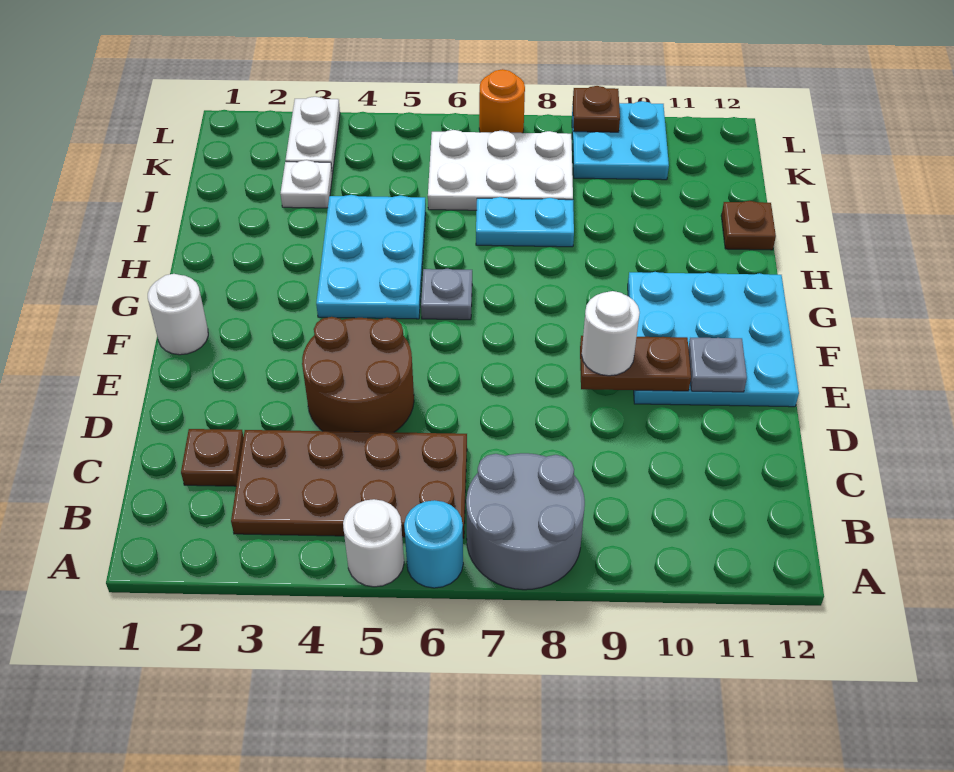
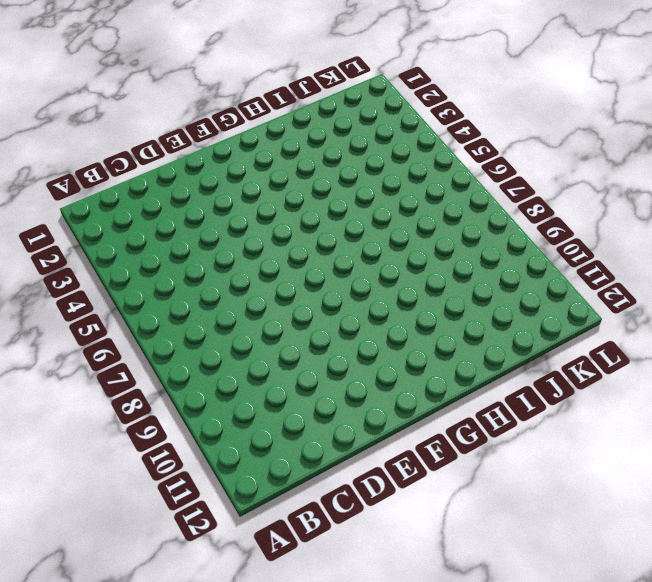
none -> white round brick A5 level 1
none -> cyan round brick A6 level 1
none -> grey round brick A7:B8 level 1

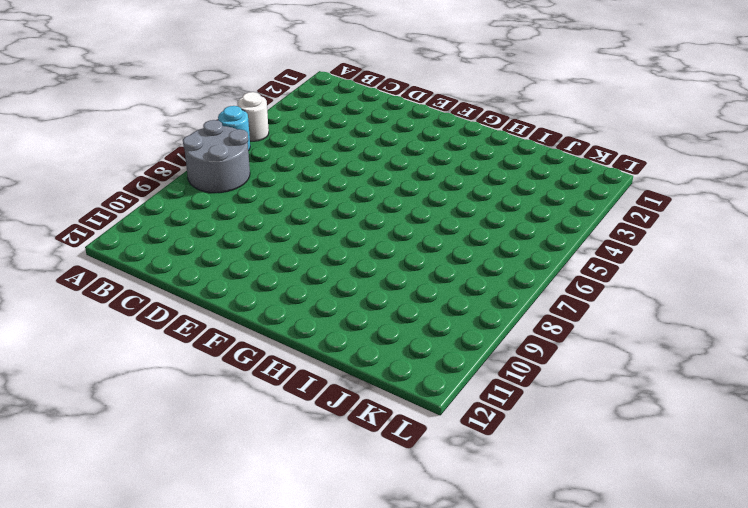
none -> brown plate B3:C6 level 1
none -> brown plate C2 level 1
none -> brown round brick D4:E5 level 1

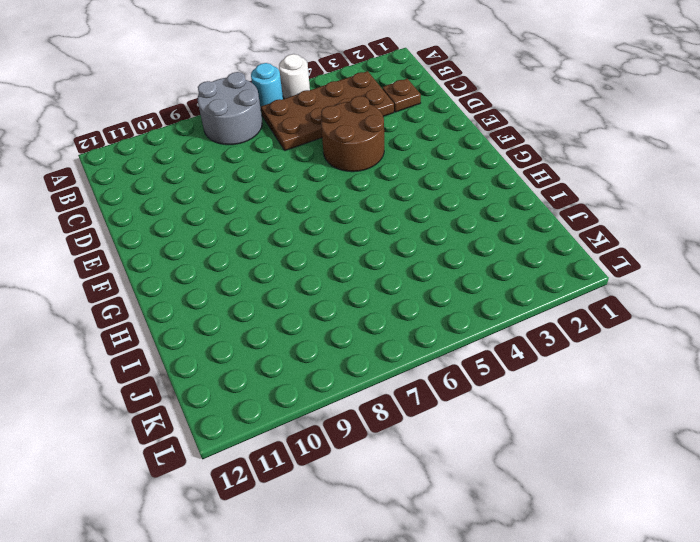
none -> cyan plate E10:G12 level 1
none -> white round brick F1 level 1
none -> cyan plate G4:I5 level 1

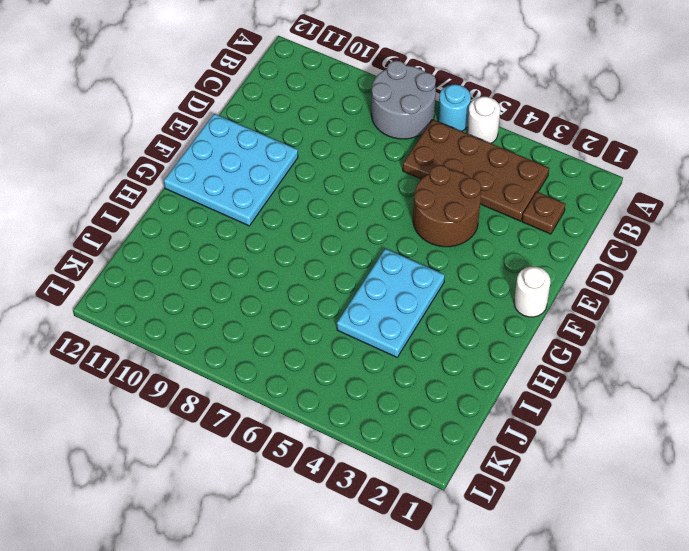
none -> grey plate G6 level 1
none -> cyan plate I7:I8 level 1
none -> brown plate I12 level 1

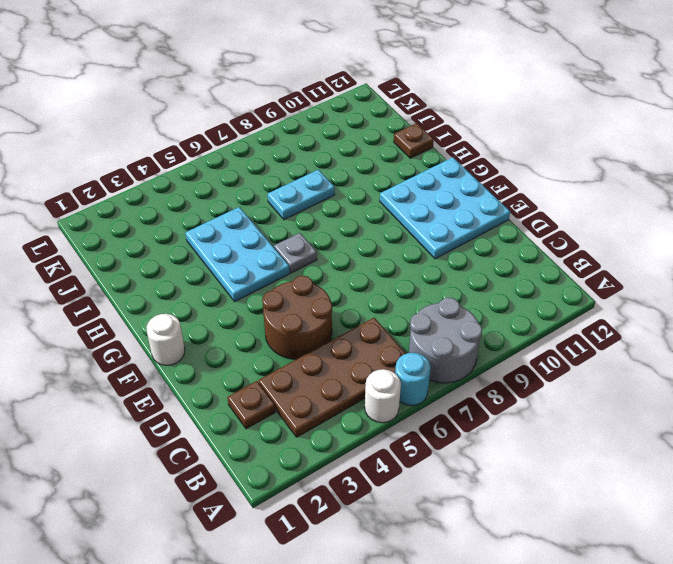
none -> white plate J3 level 1
none -> white plate J6:K8 level 1
none -> white plate K3:L3 level 1

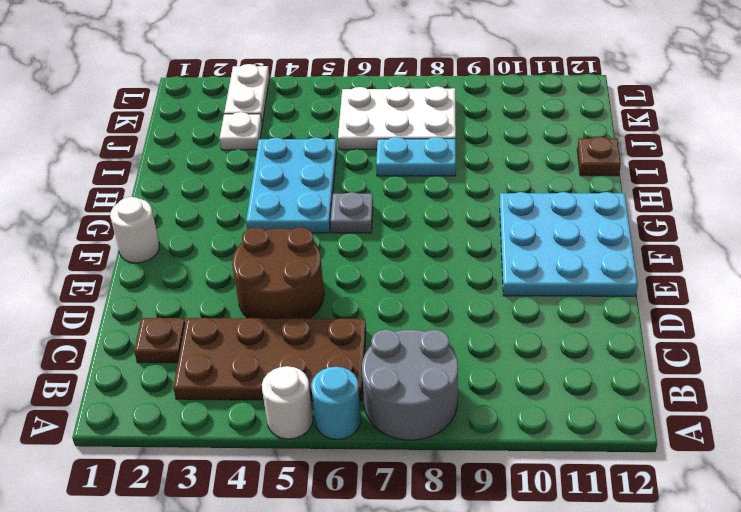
none -> cyan plate K9:L10 level 1
none -> orange round brick L7 level 1
none -> brown plate E9:E10 level 2

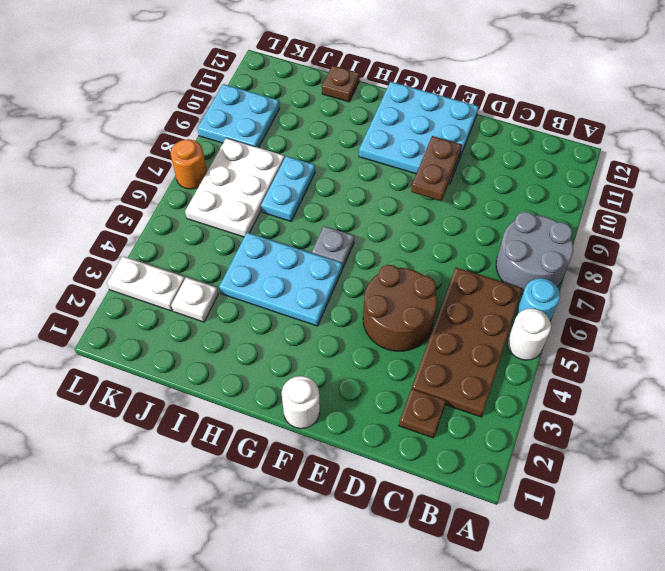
none -> grey plate E11 level 2
none -> brown plate L9 level 2
none -> white round brick E9 level 3

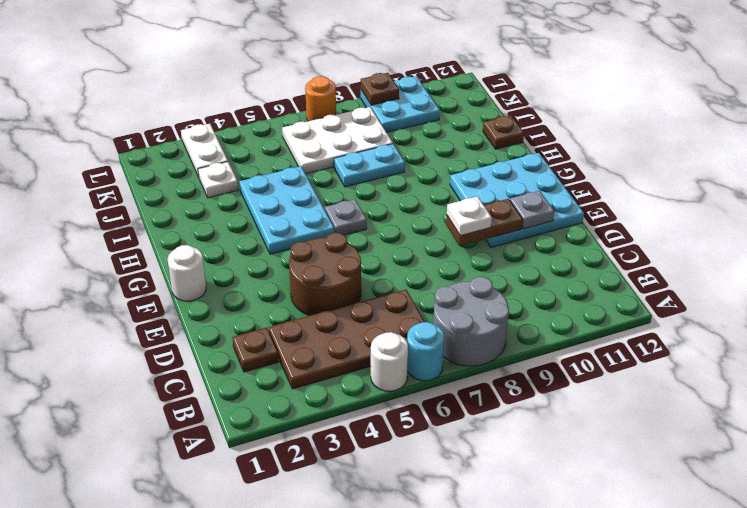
white plate E9 level 3 -> white round brick E9 level 3

